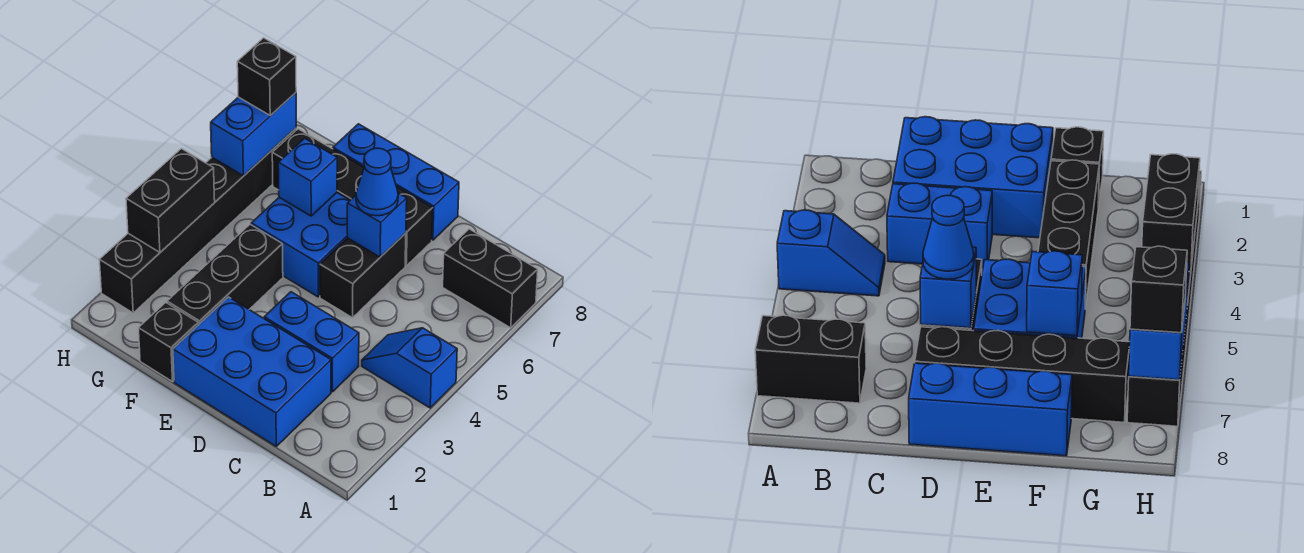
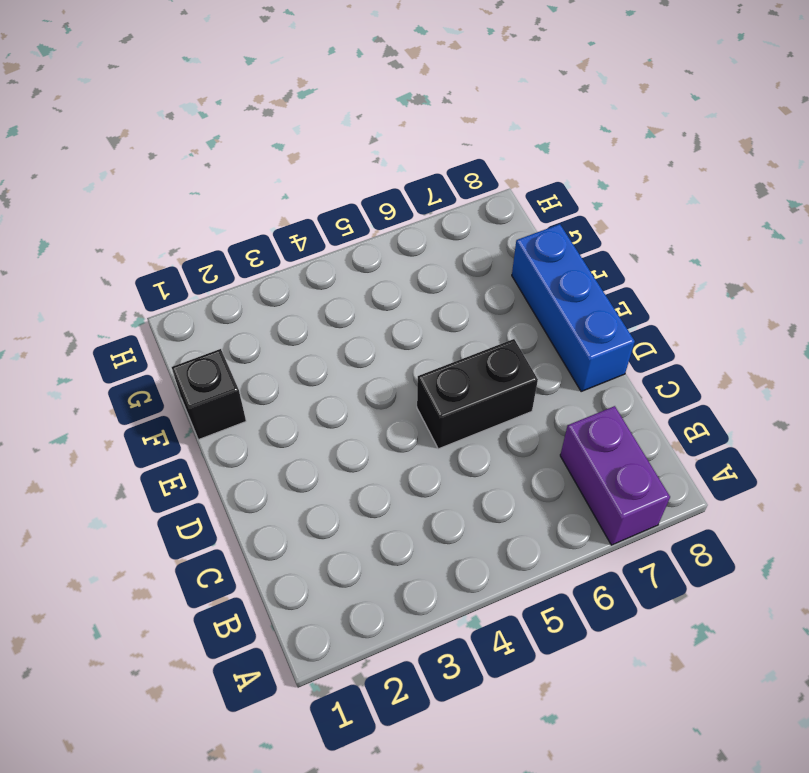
purple brick A7:B7 level 1 -> black brick A7:B7 level 1
none -> blue slope A4:B4 level 1 top A
none -> blue brick C1:E2 level 1
none -> blue brick C3:D3 level 1

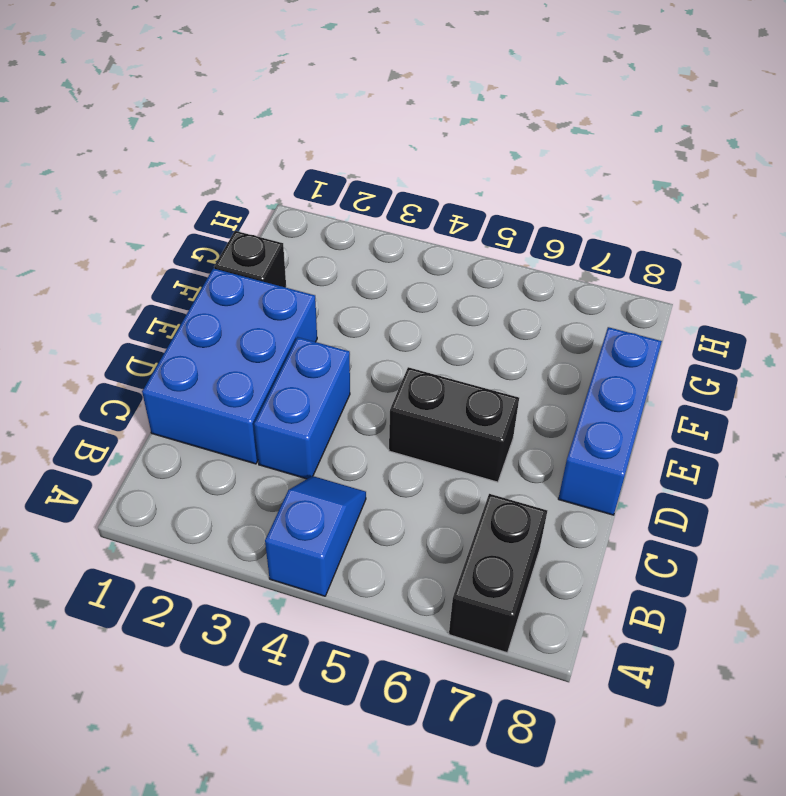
none -> black brick D7:G7 level 1
none -> blue brick E5:F6 level 1
none -> black brick F2:F4 level 1

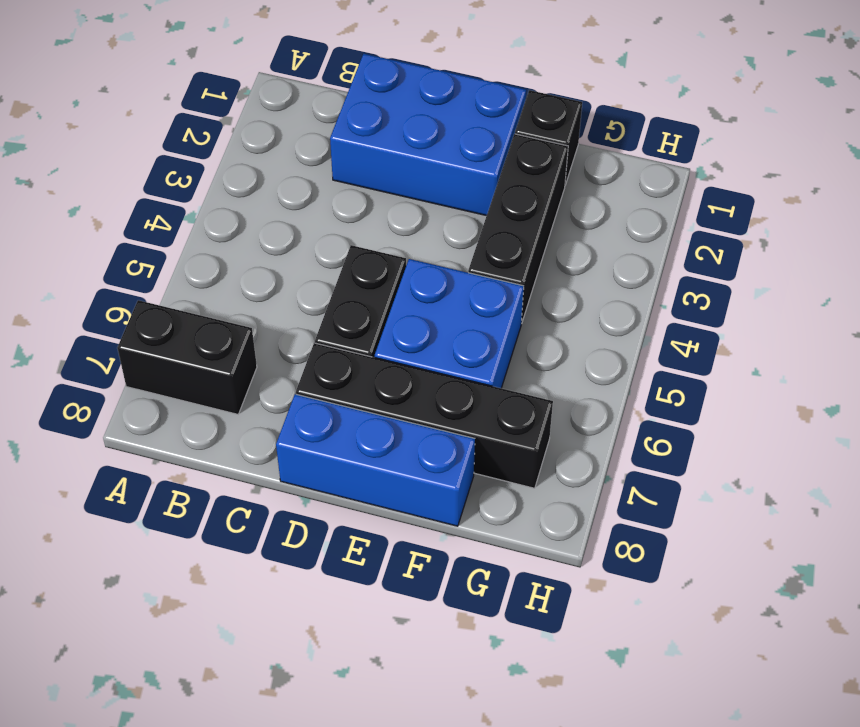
none -> blue slope A4:B4 level 1 top A
none -> blue brick C3:D3 level 1
none -> black brick H2:H7 level 1

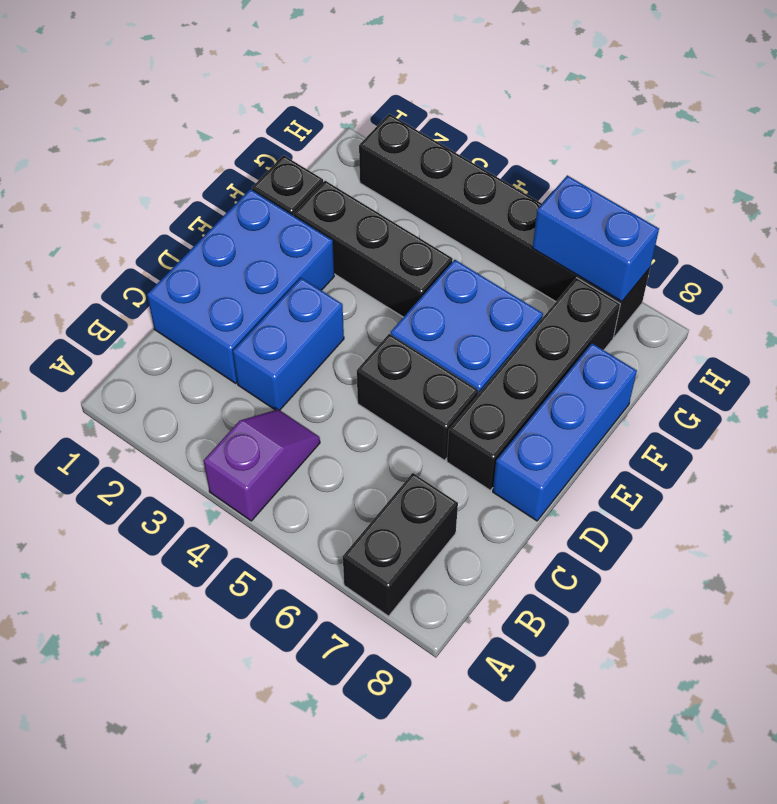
purple slope A4:B4 level 1 top A -> blue slope A4:B4 level 1 top A
none -> blue brick D6 level 2
none -> blue brick F6 level 2
none -> black brick H3:H4 level 2

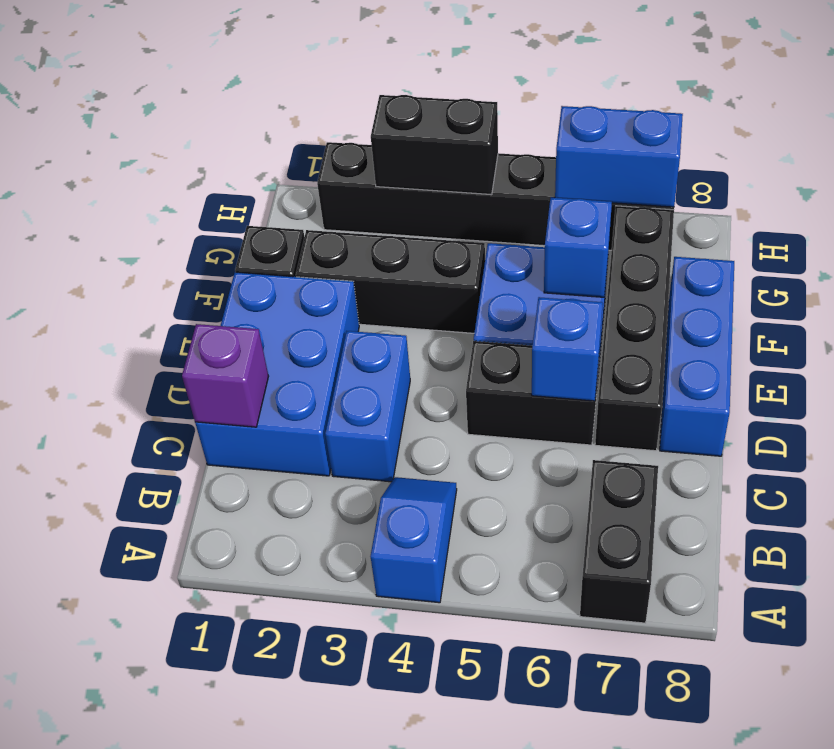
purple brick C1 level 2 -> none
none -> blue cone D6 level 3
none -> black brick H7 level 3

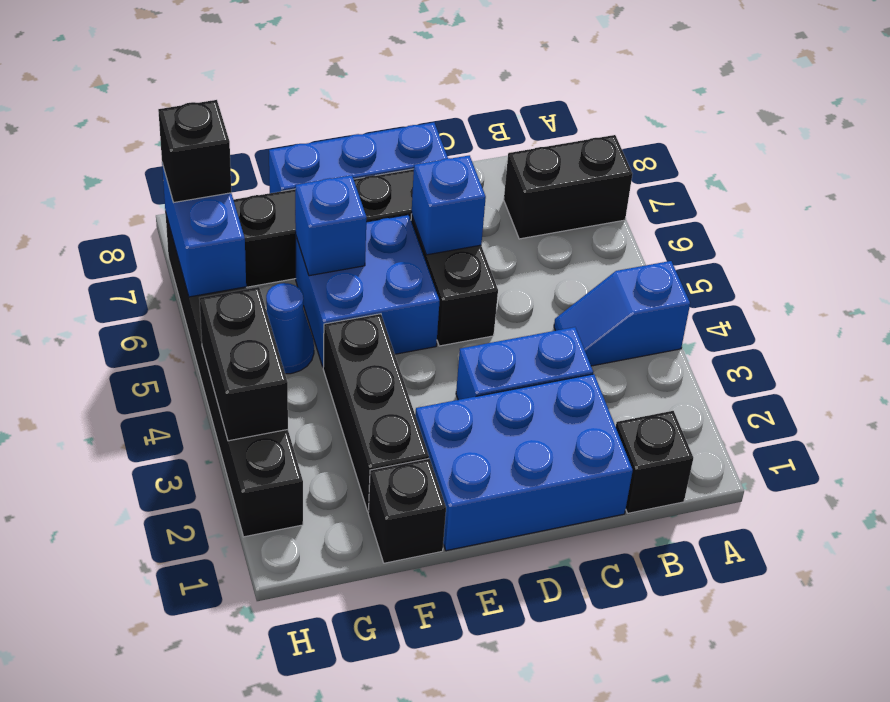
black brick B1 level 1 -> none
blue cone G5 level 1 -> blue cone D6 level 3

